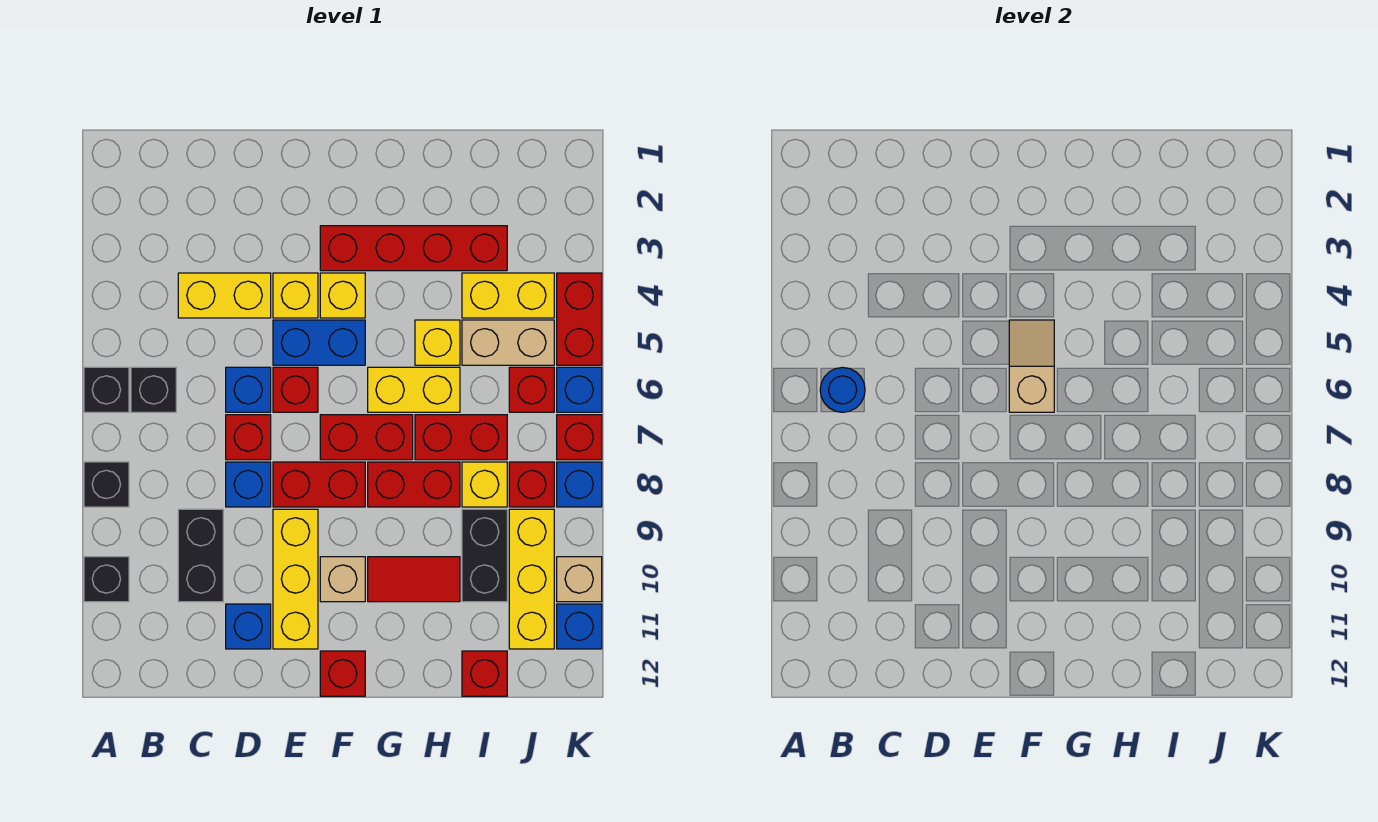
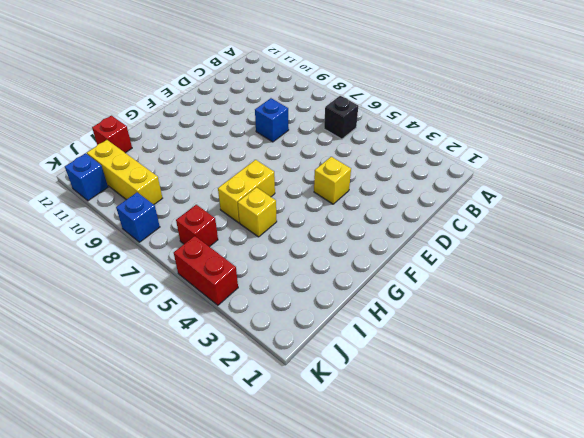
none -> black brick A6 level 1
none -> black brick A8 level 1
none -> black brick A10 level 1
none -> yellow brick C4:D4 level 1

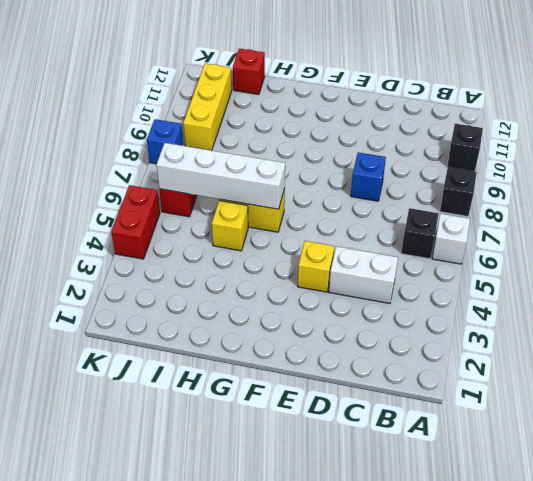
white brick A6 level 1 -> black brick A6 level 1
white brick C4:D4 level 1 -> yellow brick C4:D4 level 1
white brick G6:J6 level 2 -> none
none -> black brick C9:C10 level 1
none -> blue brick D6 level 1
none -> red brick D7 level 1
none -> blue brick D11 level 1

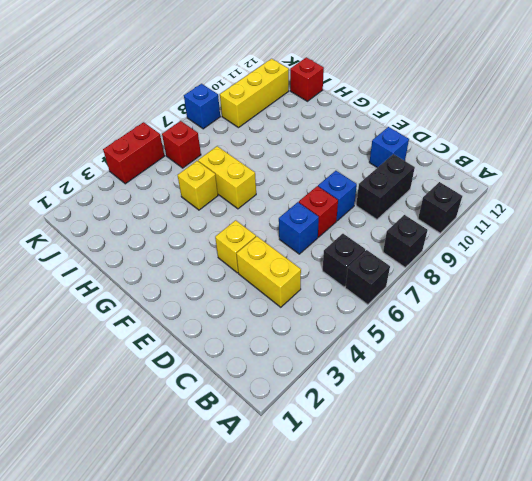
none -> blue brick E5:F5 level 1
none -> red brick E6 level 1
none -> red brick E8:F8 level 1
none -> yellow brick E9:E11 level 1

